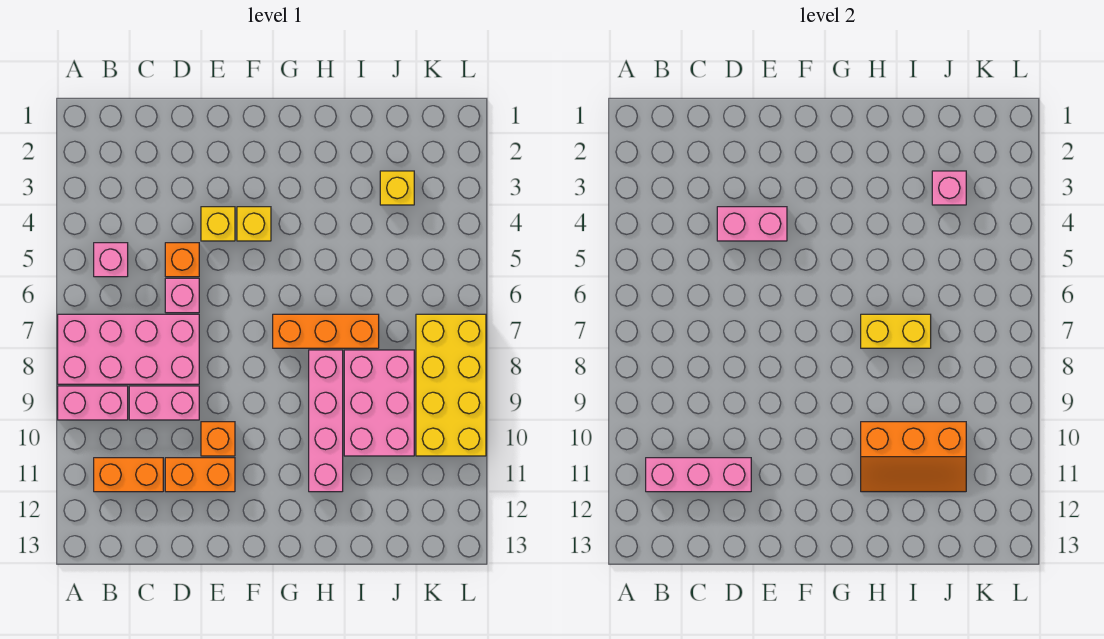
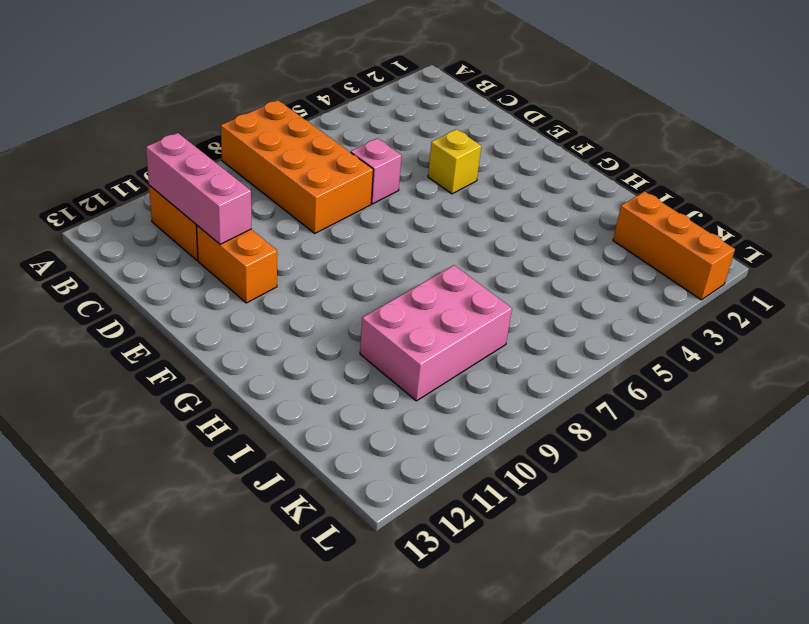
orange brick A7:D8 level 1 -> pink brick A7:D8 level 1
orange brick J2:L2 level 1 -> orange brick G7:I7 level 1
none -> pink brick A9:B9 level 1
none -> pink brick B5 level 1
none -> pink brick C9:D9 level 1

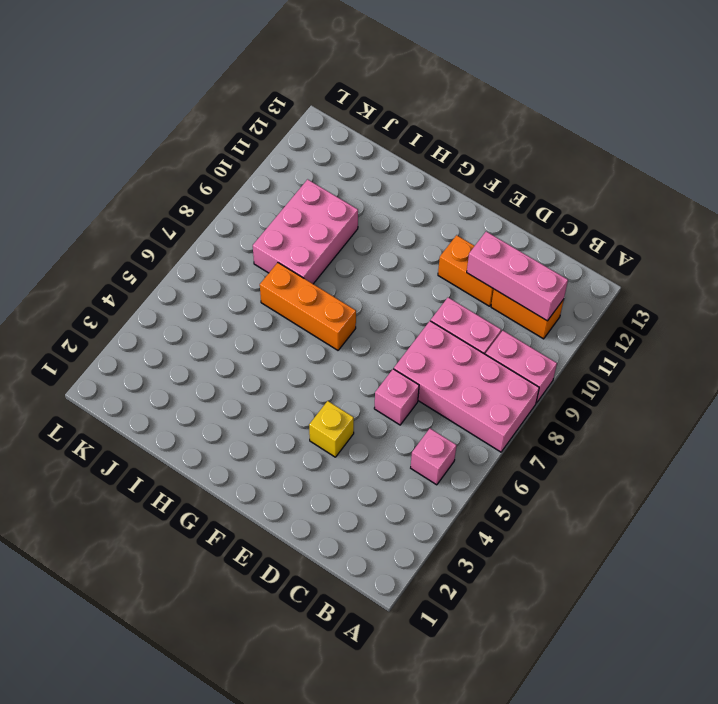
none -> orange brick D5 level 1
none -> orange brick E10 level 1
none -> yellow brick F4 level 1

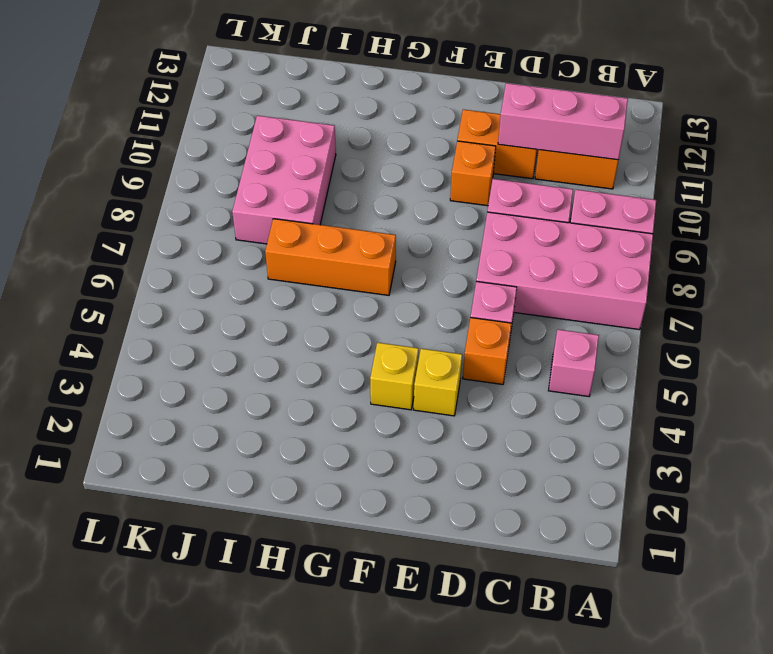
none -> pink brick H8:H11 level 1
none -> yellow brick J3 level 1
none -> yellow brick K7:L10 level 1

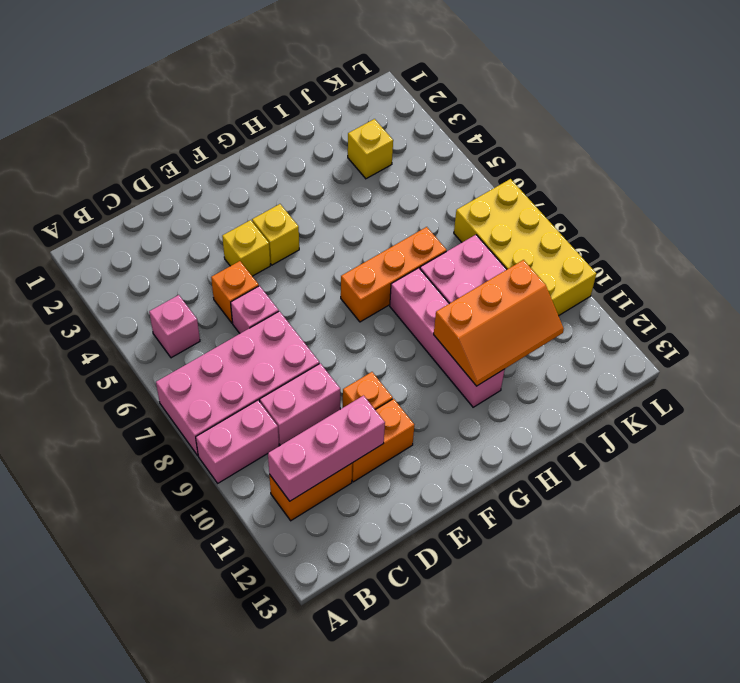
none -> pink brick D4:E4 level 2
none -> yellow brick H7:I7 level 2
none -> pink brick J3 level 2

